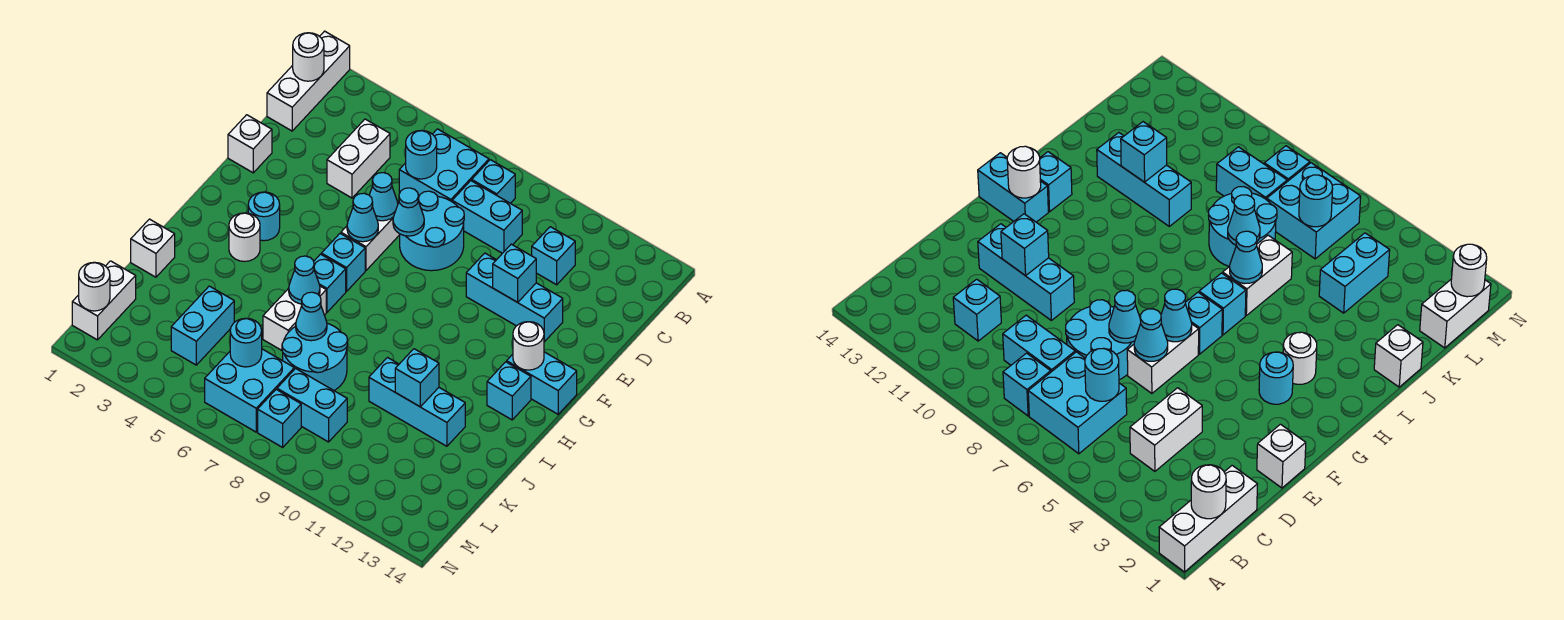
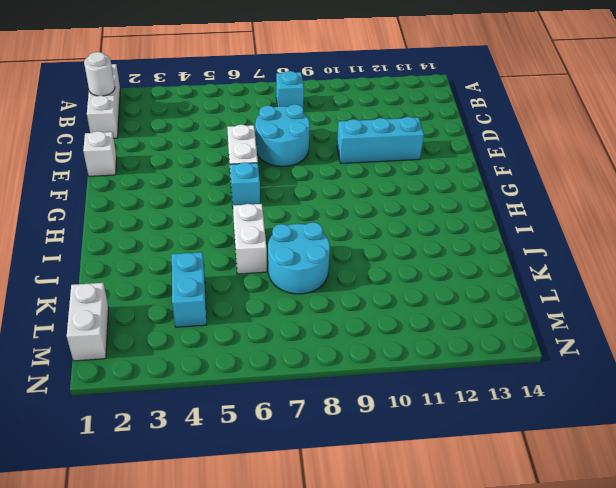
none -> cyan brick B6:C7 level 1
none -> white brick C4:D4 level 1
none -> cyan brick C8:C9 level 1
none -> cyan brick C11 level 1

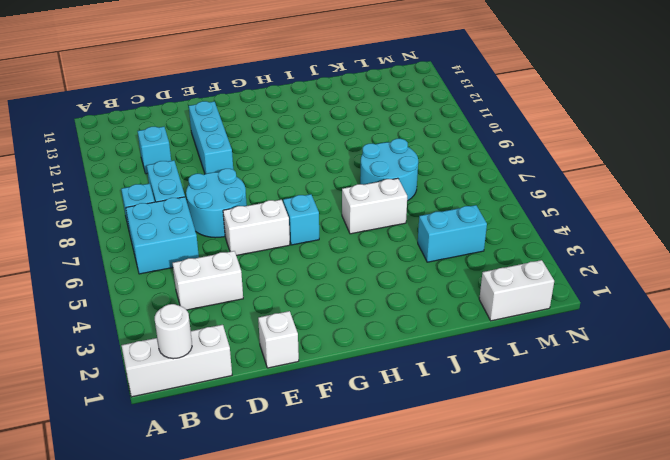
none -> cyan round brick G3 level 1
none -> cyan brick G13:G14 level 1
none -> white round brick H3 level 1
none -> cyan brick H6 level 1

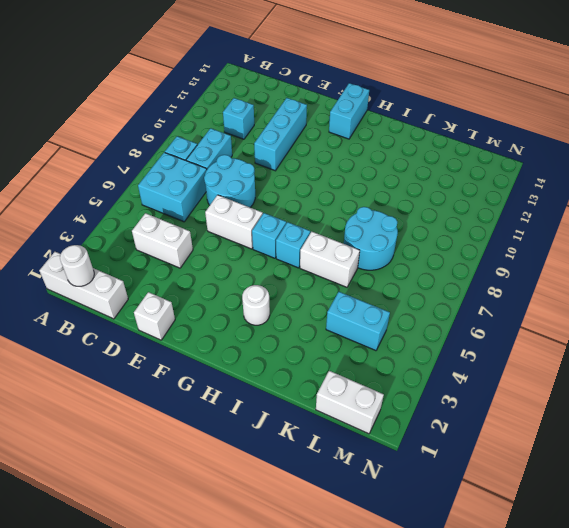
none -> cyan round brick G3 level 1
none -> cyan brick H13 level 1
none -> white brick J1 level 1
none -> cyan brick J10:J12 level 1

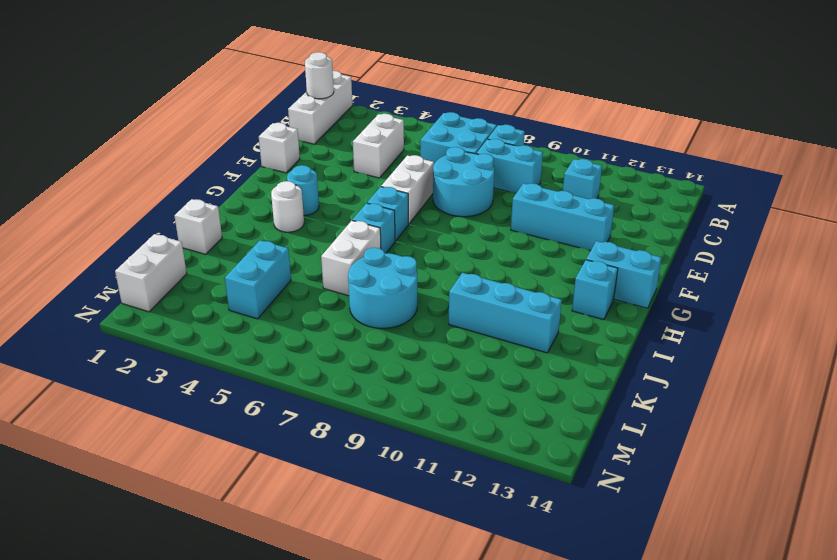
none -> cyan brick L6:M7 level 1
none -> cyan brick L8:L9 level 1
none -> cyan brick M8 level 1
none -> cyan round brick C6 level 2

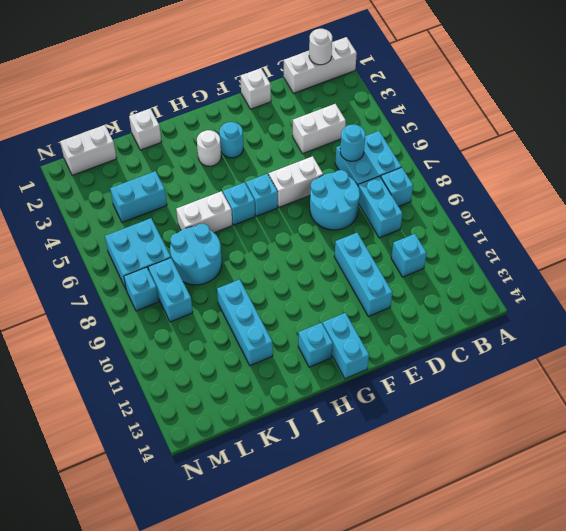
none -> cyan cone E6 level 2
none -> cyan cone E7 level 2
none -> cyan brick E11 level 2
none -> cyan cone F6 level 2

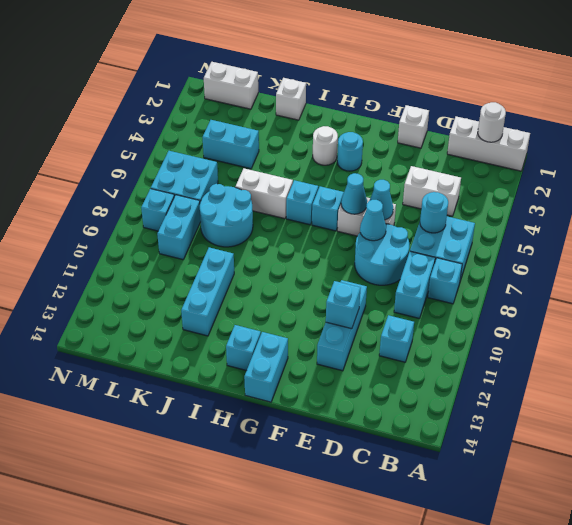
none -> white round brick G13 level 2
none -> cyan cone I6 level 2
none -> cyan cone J7 level 2
none -> cyan brick J11 level 2

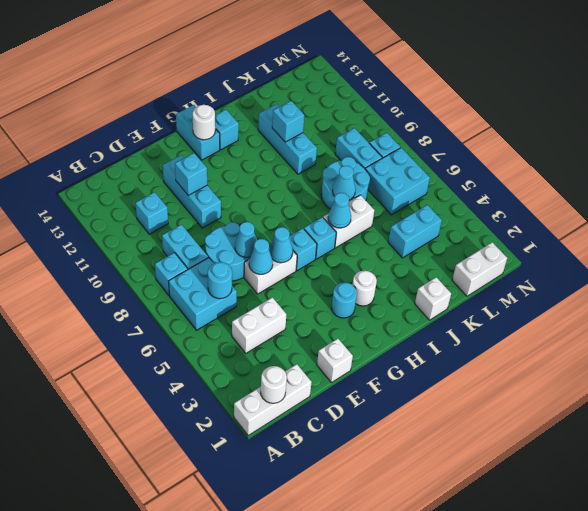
none -> cyan round brick L6 level 2
none -> white round brick M1 level 2

